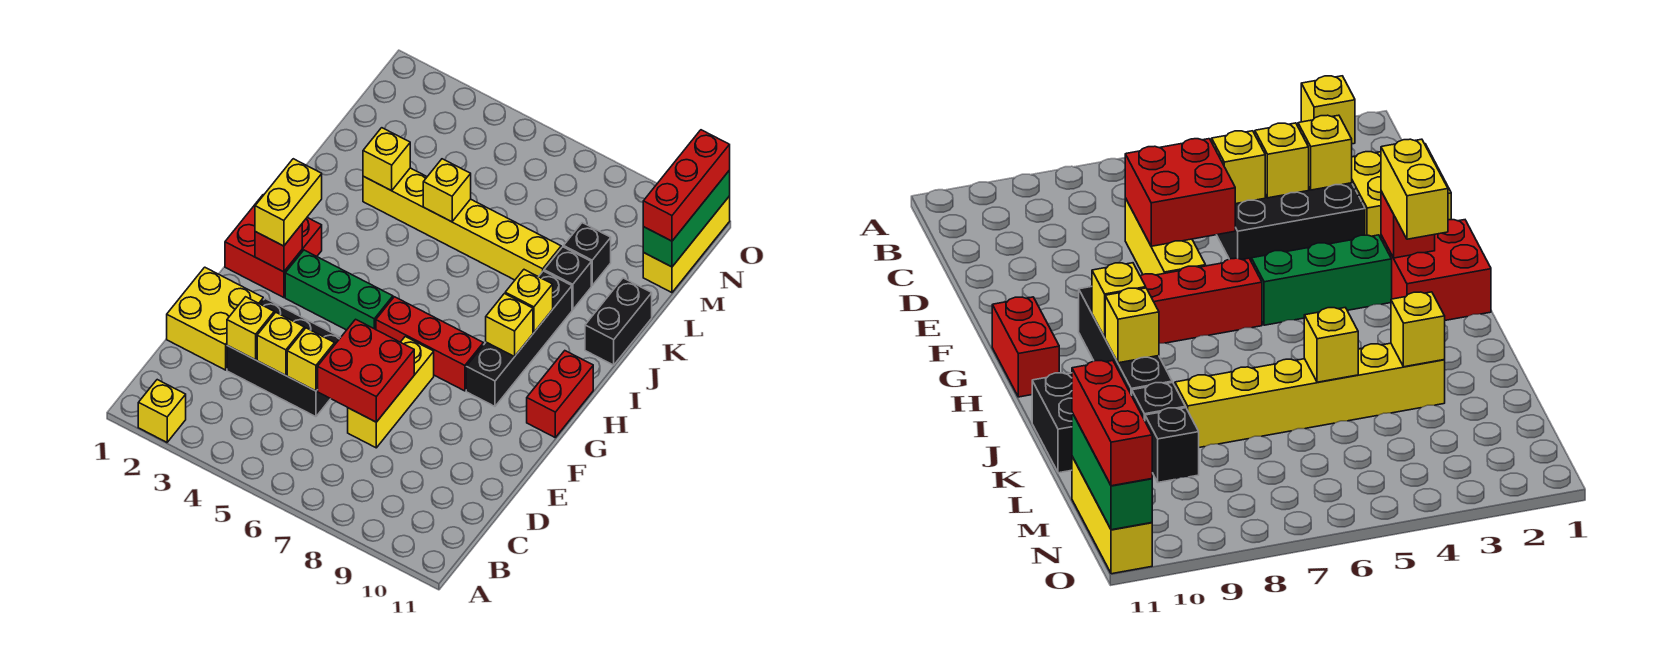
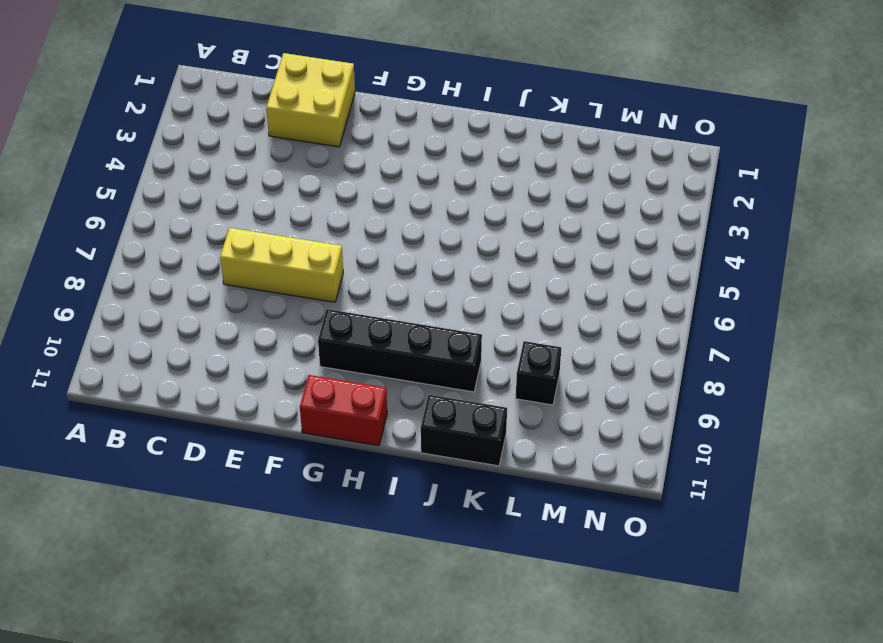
none -> yellow brick A2 level 1
none -> black brick D3:E5 level 1
none -> red brick G1:H2 level 1

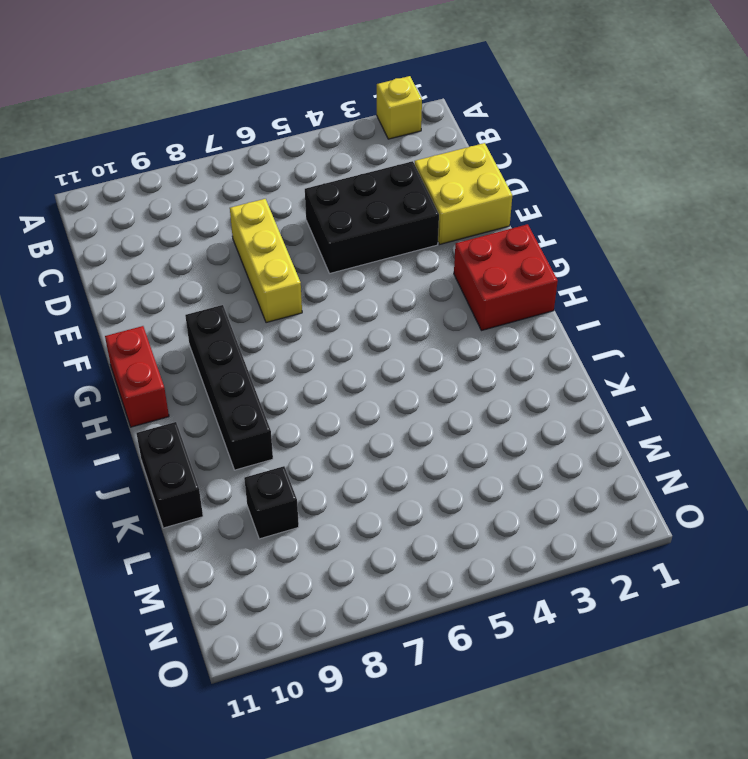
none -> green brick G3:G5 level 1
none -> red brick G6:G8 level 1
none -> yellow brick K3:K8 level 1

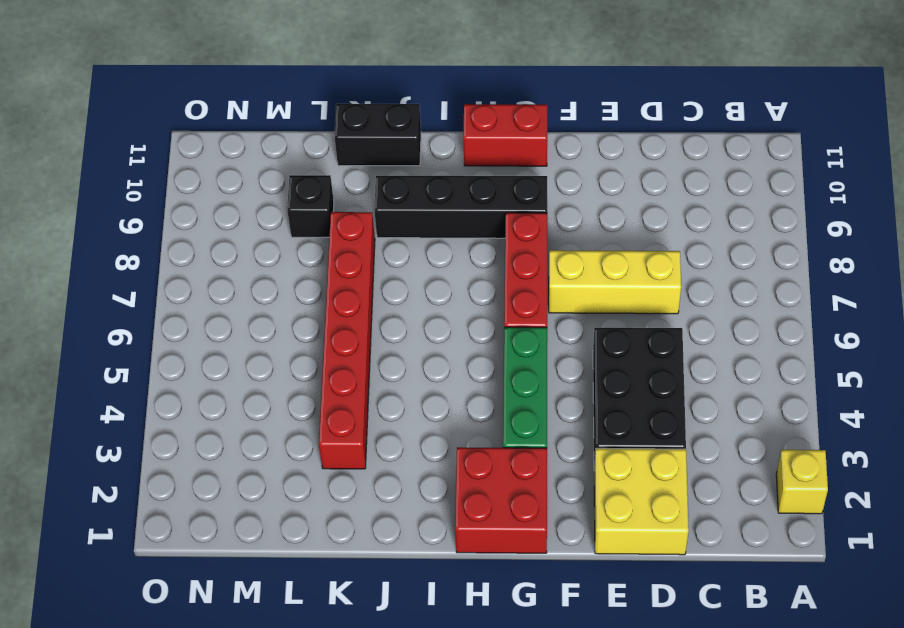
red brick K3:K8 level 1 -> yellow brick K3:K8 level 1
none -> black brick K9 level 1
none -> yellow brick M11:O11 level 1
none -> yellow brick D3 level 2

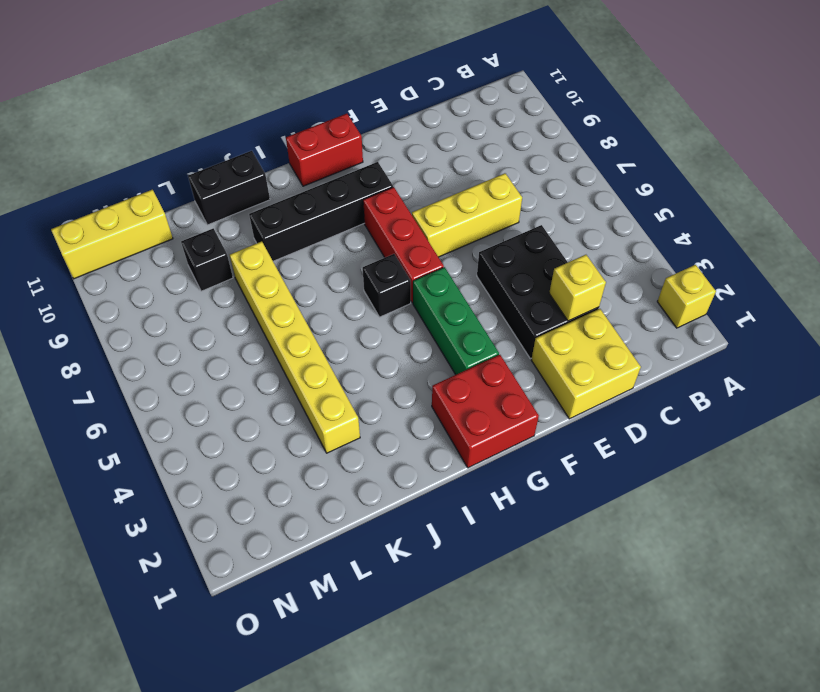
black brick H6 level 1 -> black brick K9 level 1
none -> yellow brick D4 level 2
none -> yellow brick D5 level 2
none -> red brick D6:E7 level 2

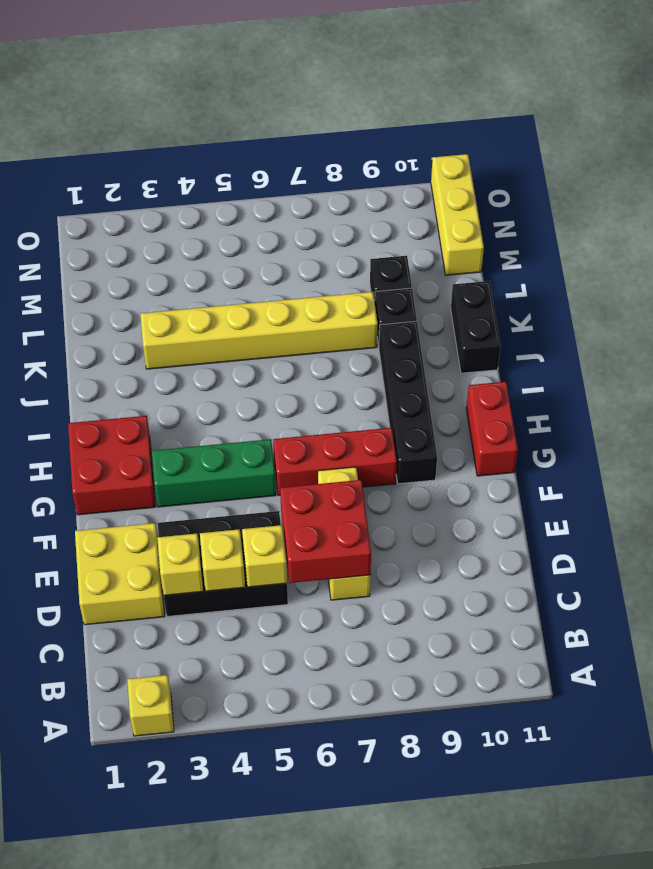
none -> red brick G2 level 2
none -> yellow brick H9 level 2
none -> yellow brick I9 level 2

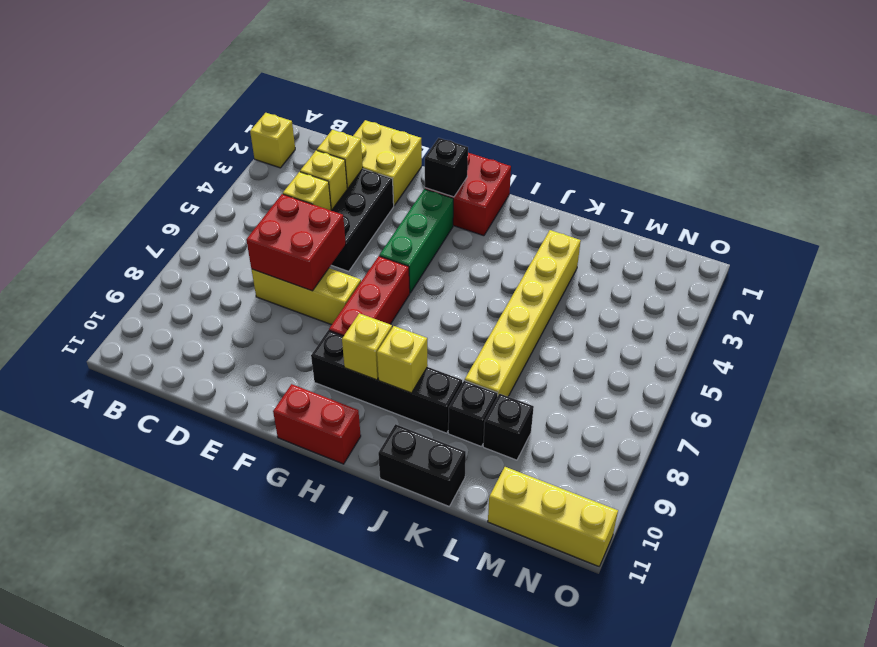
black brick G2 level 2 -> red brick G2 level 2
none -> yellow brick K3 level 2
none -> yellow brick K5 level 2
none -> green brick M11:O11 level 2

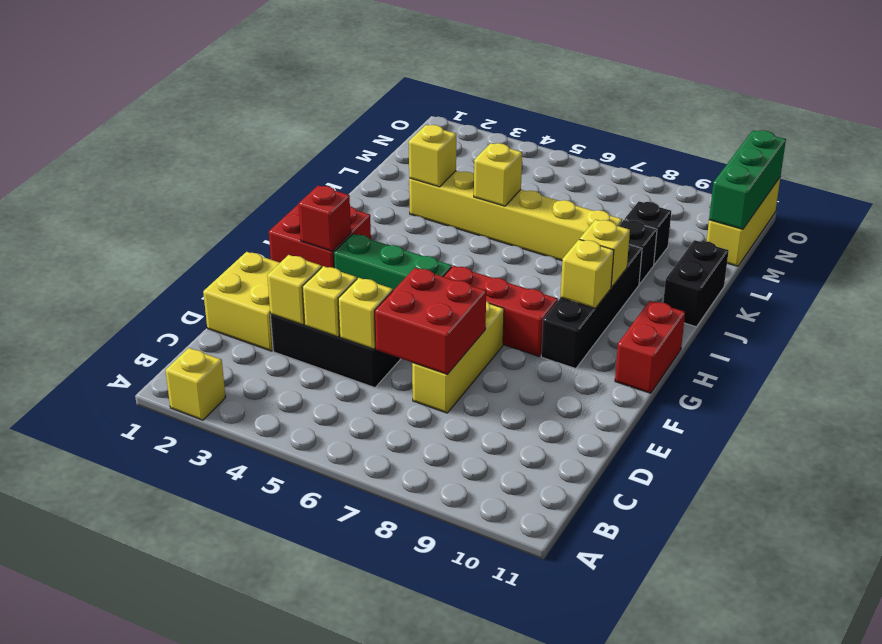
none -> yellow brick G2:H2 level 3
none -> red brick M11:O11 level 3

